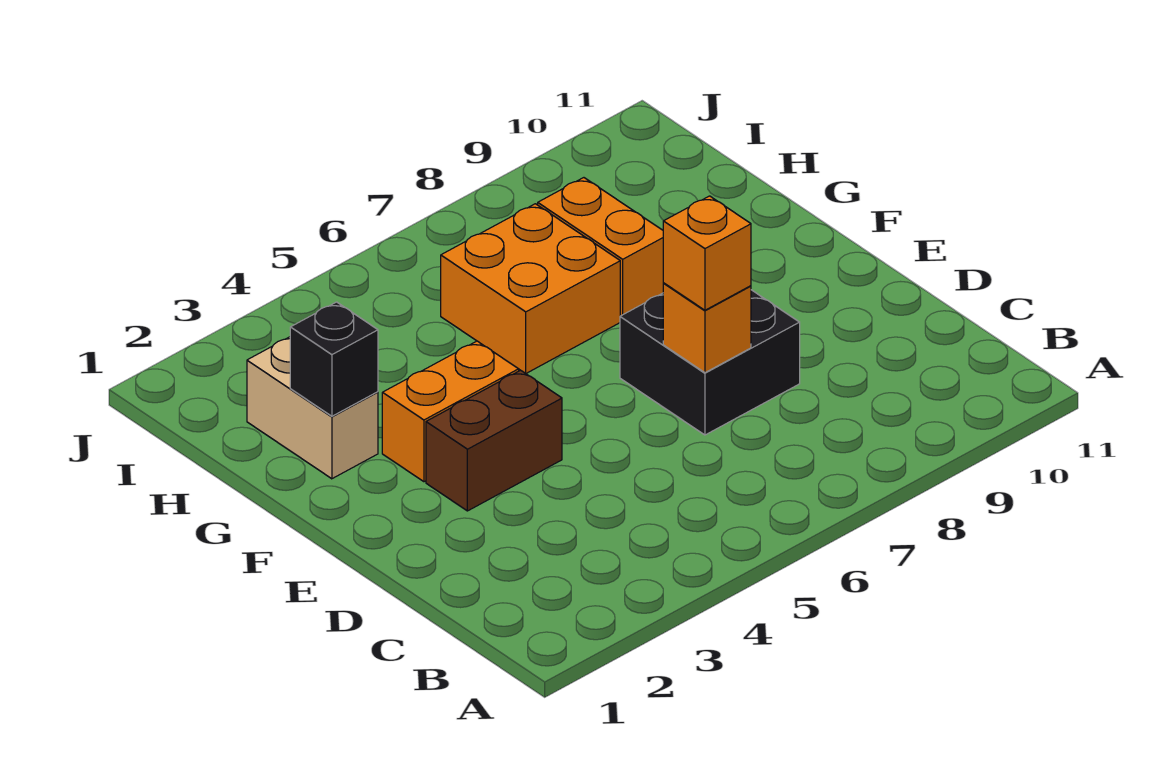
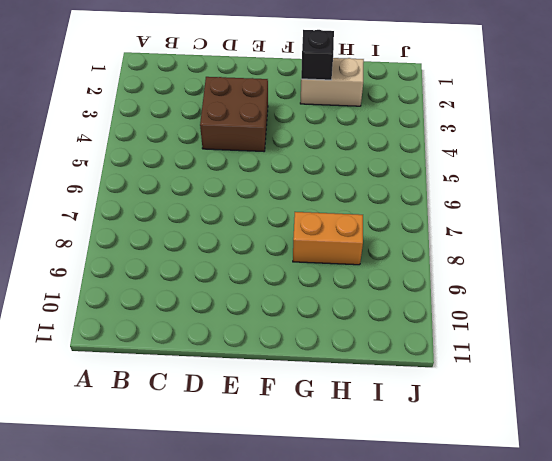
brown brick D3:E4 level 1 -> brown brick E3:E4 level 1
none -> black brick D7:E8 level 1
none -> orange brick F3:F4 level 1

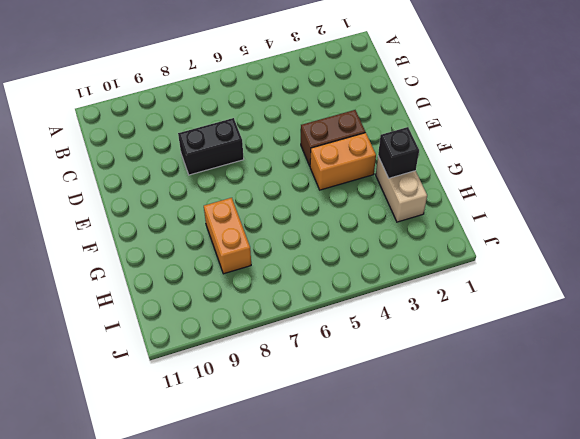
black brick D7:D8 level 1 -> black brick D7:E8 level 1
none -> orange brick G6:H7 level 1
none -> orange brick D7 level 2

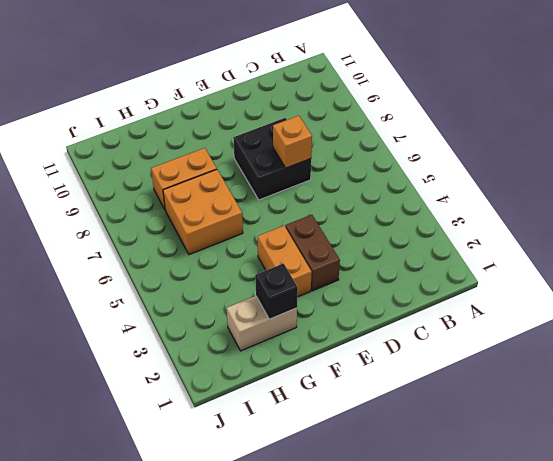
none -> orange brick D7 level 3

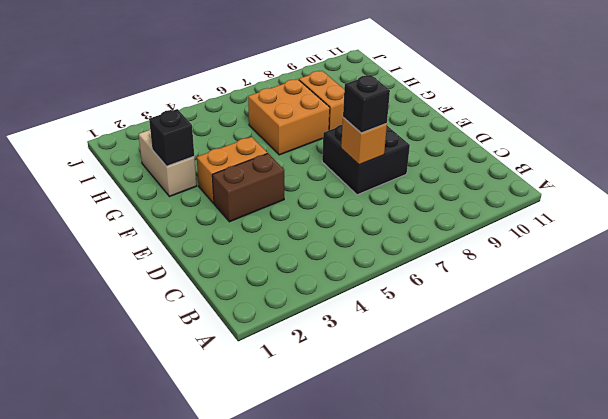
black brick D7 level 3 -> orange brick D7 level 3

